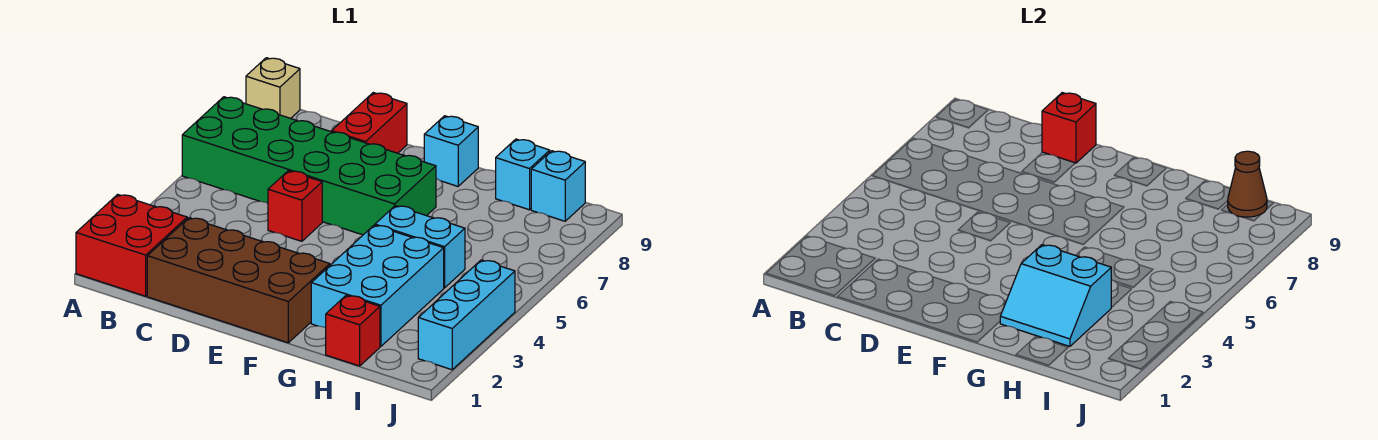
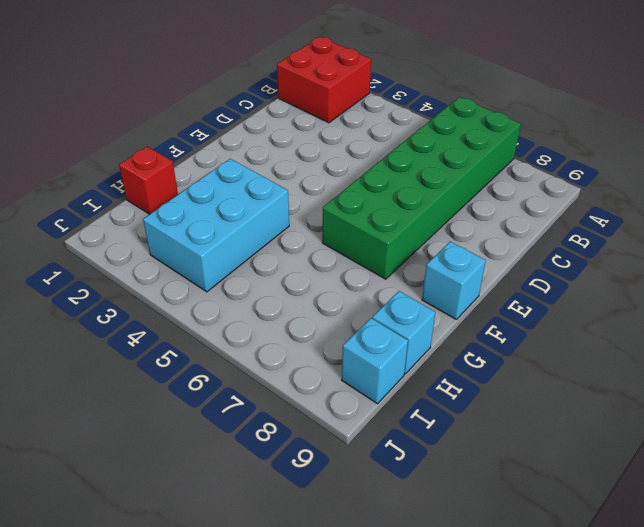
cyan brick G3:I4 level 1 -> cyan brick G2:H4 level 1
none -> tan brick A9 level 1
none -> brown brick C1:F2 level 1
none -> red brick D5 level 1

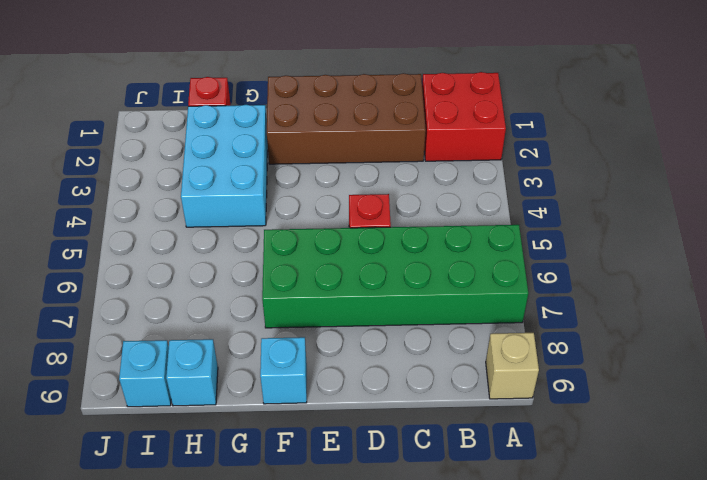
none -> red brick D8:D9 level 1
none -> cyan brick G5:H5 level 1
none -> cyan brick J2:J4 level 1

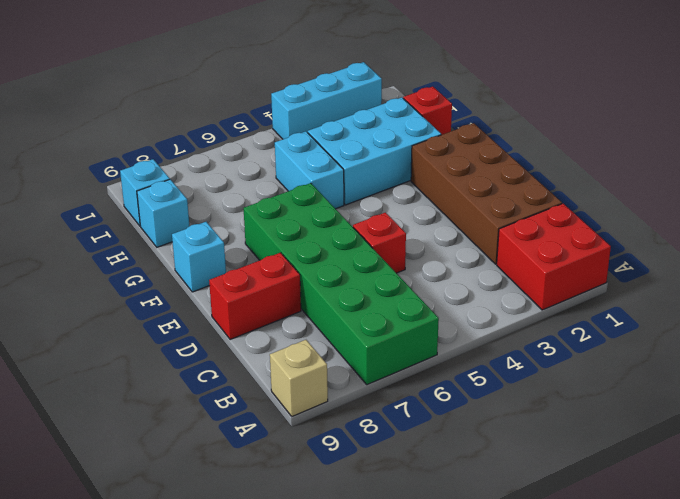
none -> red brick D9 level 2
none -> cyan slope G2:H3 level 2 top 3
none -> brown cone I9 level 2

